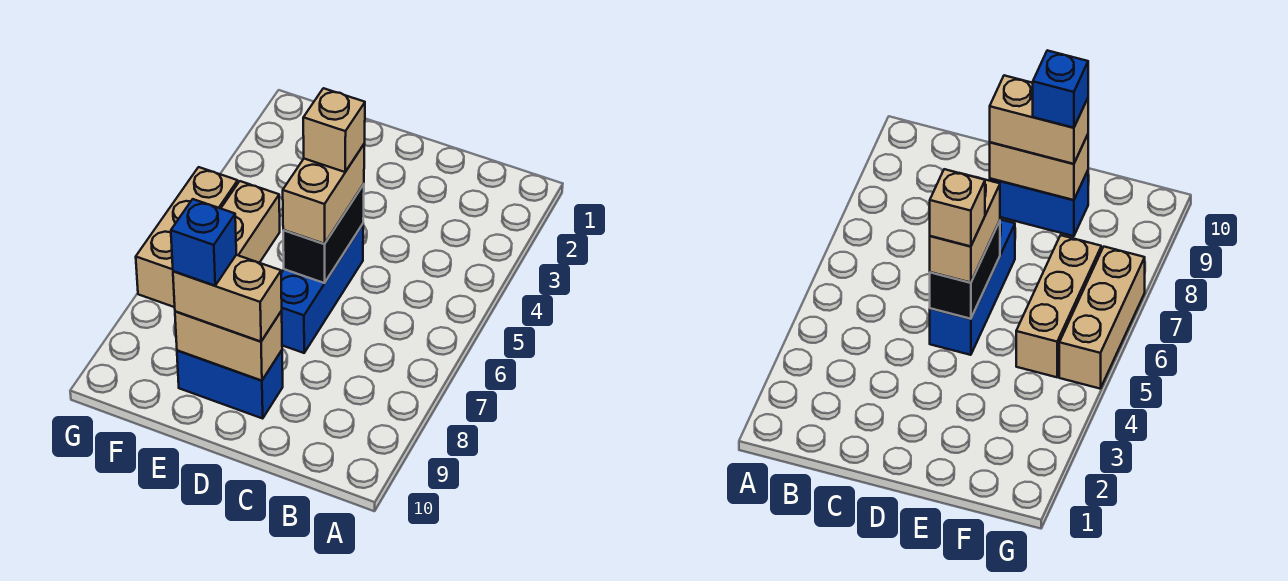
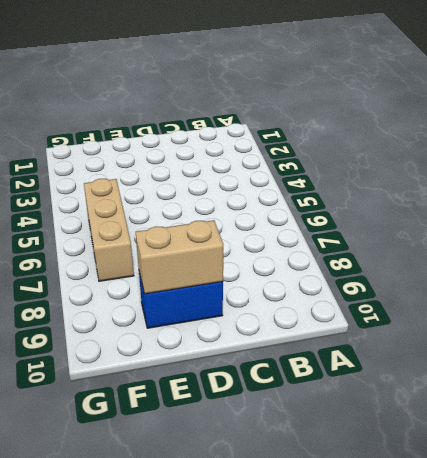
none -> blue brick D5:D7 level 1
none -> tan brick G5:G7 level 1

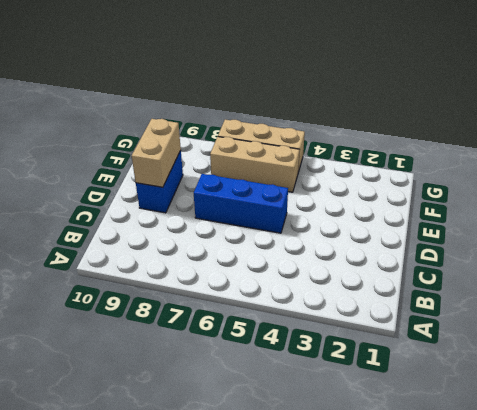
none -> black brick D5:D6 level 2
none -> tan brick D5:D6 level 3

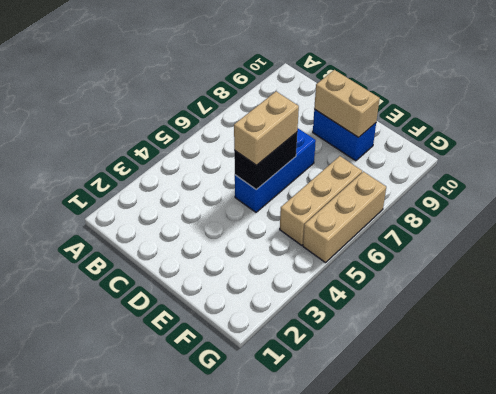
none -> tan brick D9:E9 level 3
none -> tan brick D5 level 4

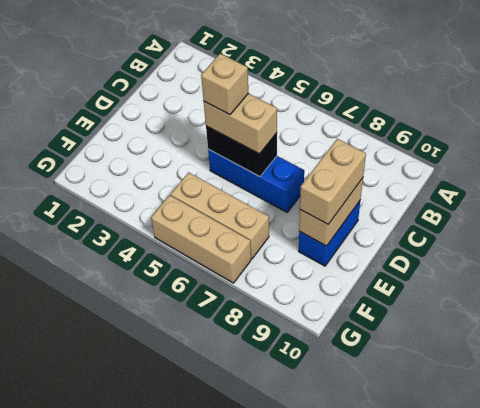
none -> blue brick E9 level 4

